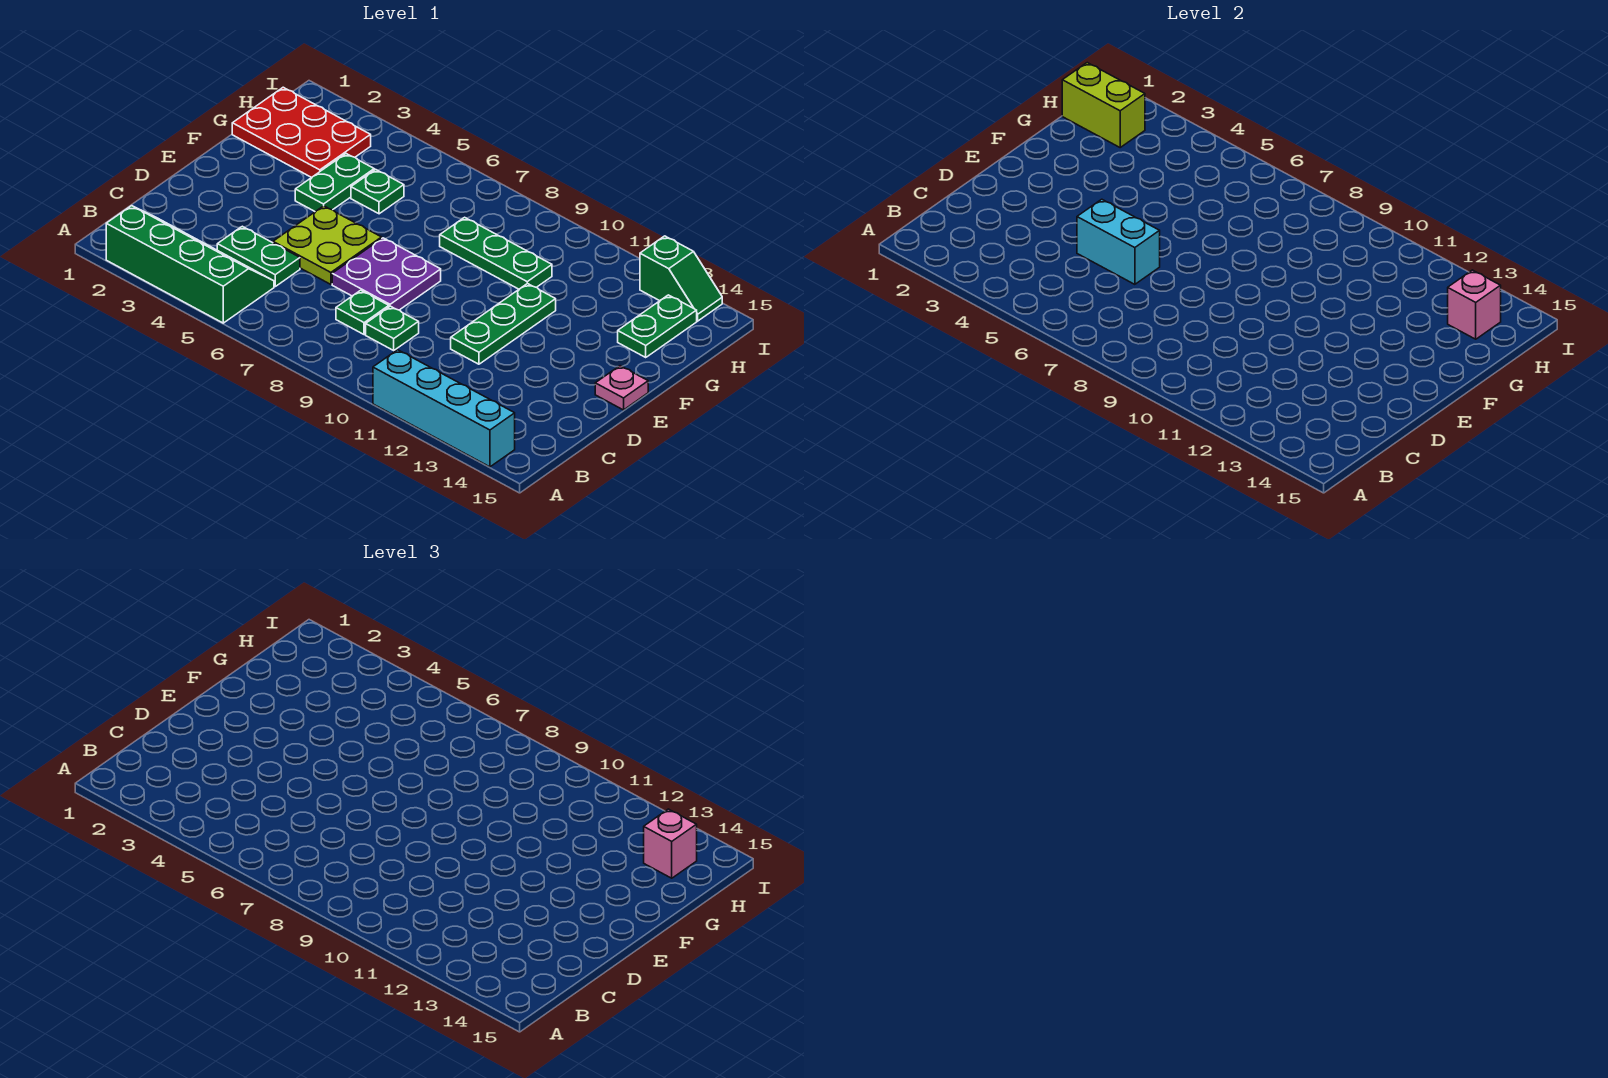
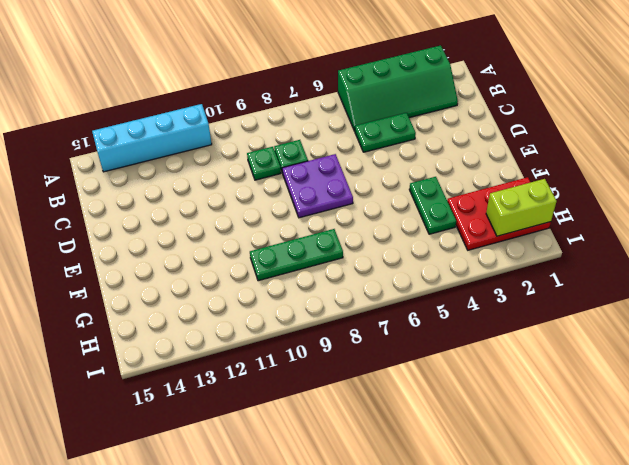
none -> lime plate D5:E6 level 1
none -> green plate D11:F11 level 1
none -> pink plate E15 level 1

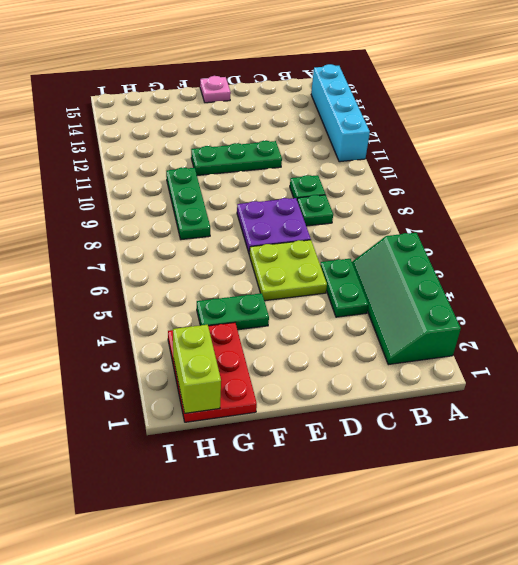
none -> green plate G5 level 1
none -> green plate G14:H14 level 1
none -> green slope I13:I14 level 1 top 13

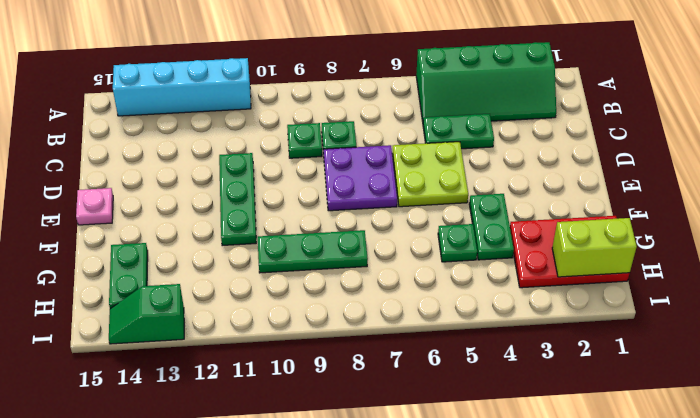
none -> cyan brick D5:D6 level 2
none -> pink brick H14 level 2
none -> pink brick H14 level 3

